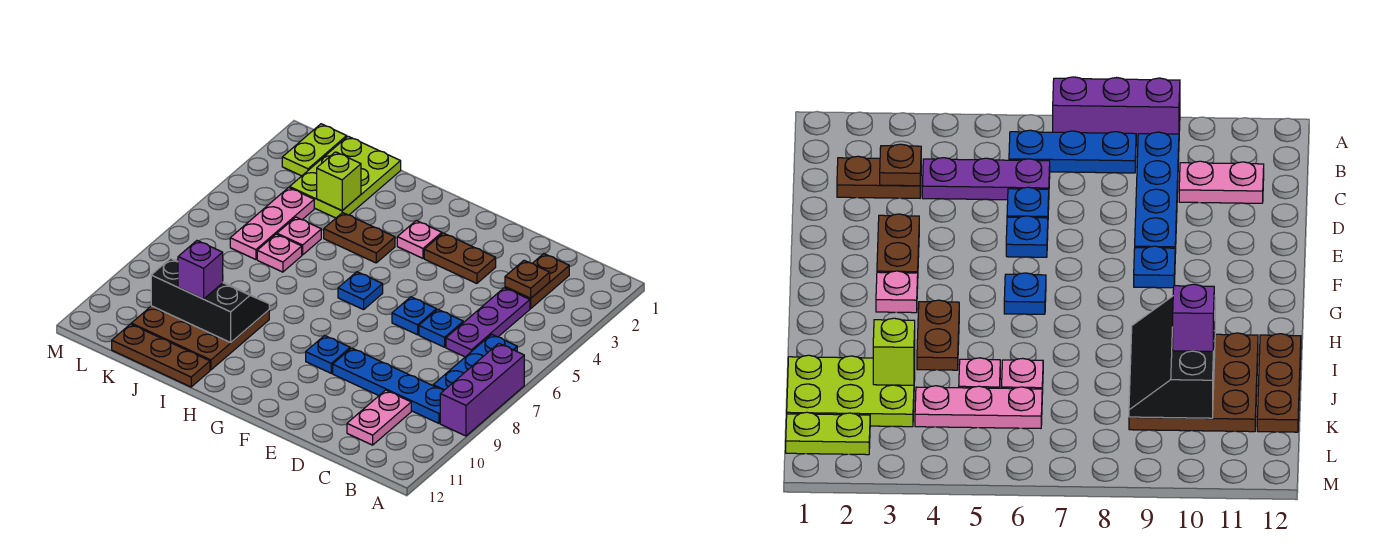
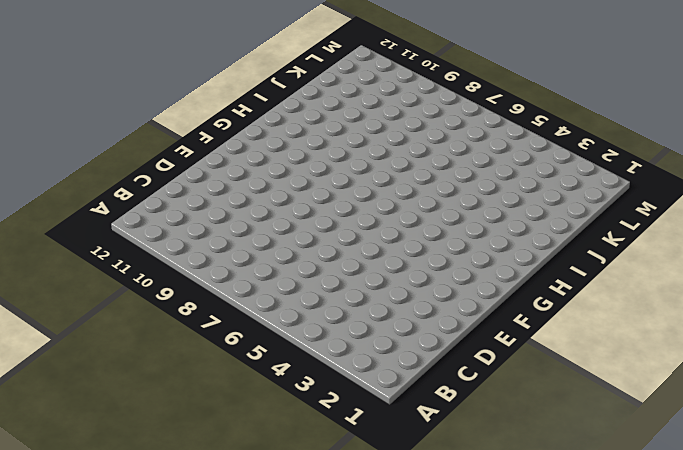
none -> purple brick A7:A9 level 1
none -> blue plate B6:B8 level 1
none -> blue plate B9:E9 level 1

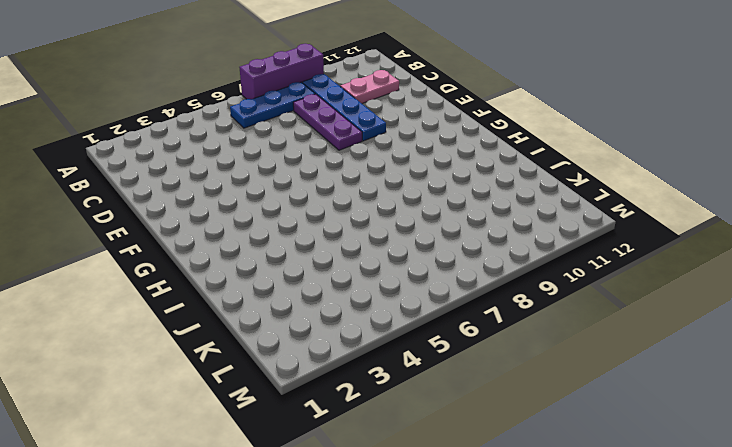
purple plate C8:E8 level 1 -> purple plate C4:C6 level 1
none -> brown plate C2:C3 level 1
none -> blue plate D6 level 1
none -> brown plate E3:F3 level 1

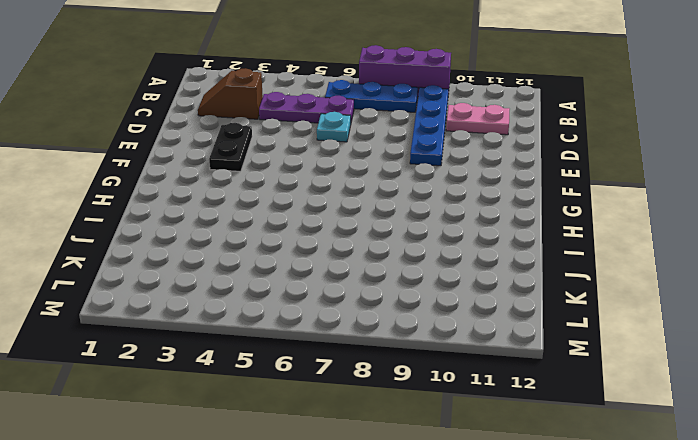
brown slope C2:C3 level 1 top 3 -> brown plate C2:C3 level 1
cyan plate D6 level 1 -> blue plate D6 level 1
black plate E3:F3 level 1 -> brown plate E3:F3 level 1
none -> blue plate E6 level 1
none -> blue plate F9 level 1
none -> pink plate G3 level 1

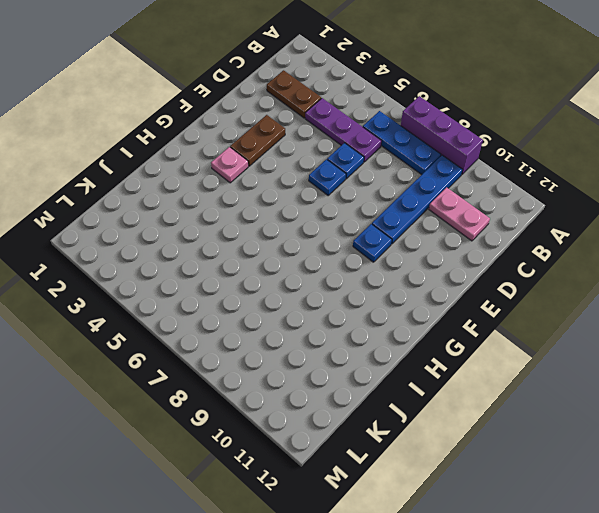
none -> blue plate G6 level 1
none -> brown plate H4:I4 level 1
none -> brown plate I9:K11 level 1

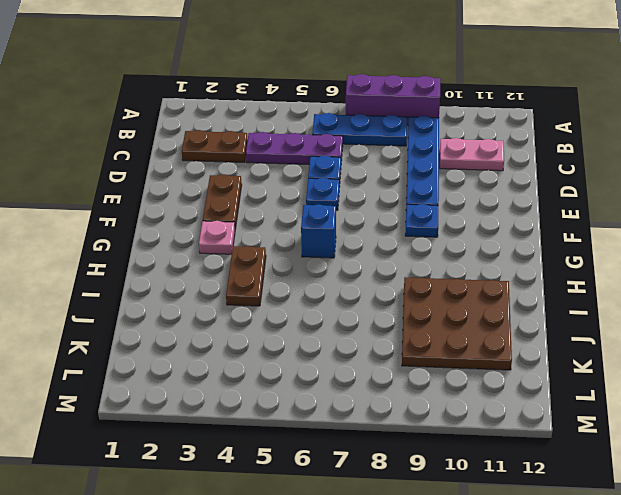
blue brick G6 level 1 -> blue plate G6 level 1
none -> brown plate I12:K12 level 1
none -> lime plate J1:K3 level 1
none -> pink plate J5 level 1

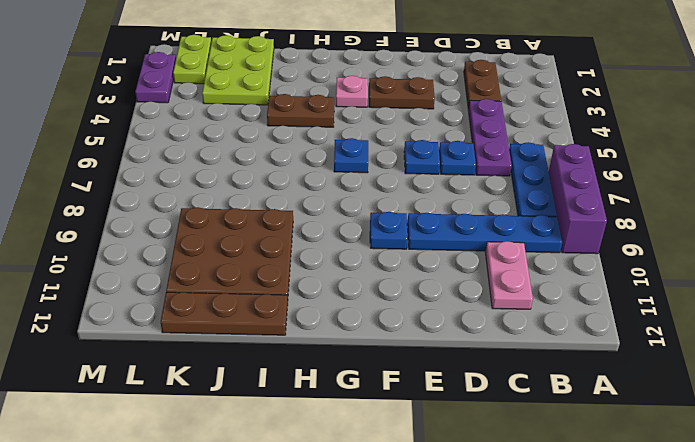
purple plate M2:M3 level 1 -> none
none -> pink plate J5 level 1
none -> pink plate J6 level 1
none -> pink plate K4:K6 level 1

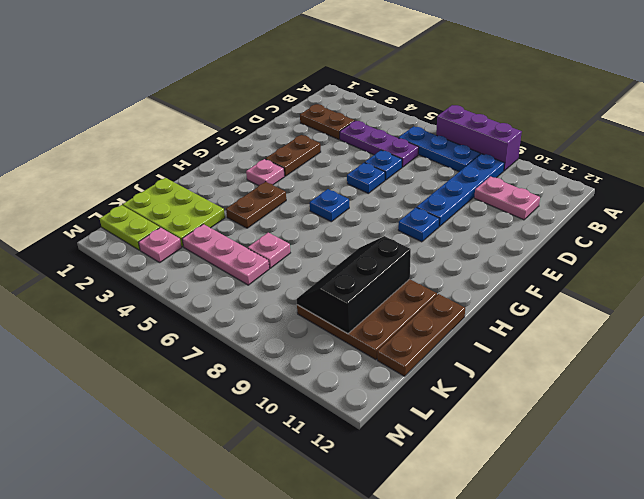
pink plate L3 level 1 -> pink plate J5 level 1
none -> brown plate C3 level 2
none -> lime brick J3 level 2
none -> purple brick J10 level 3

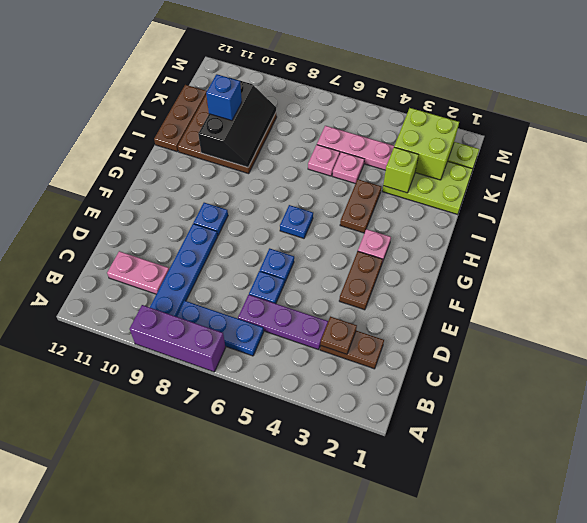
blue brick J10 level 3 -> purple brick J10 level 3
lime brick K2:L3 level 2 -> none

